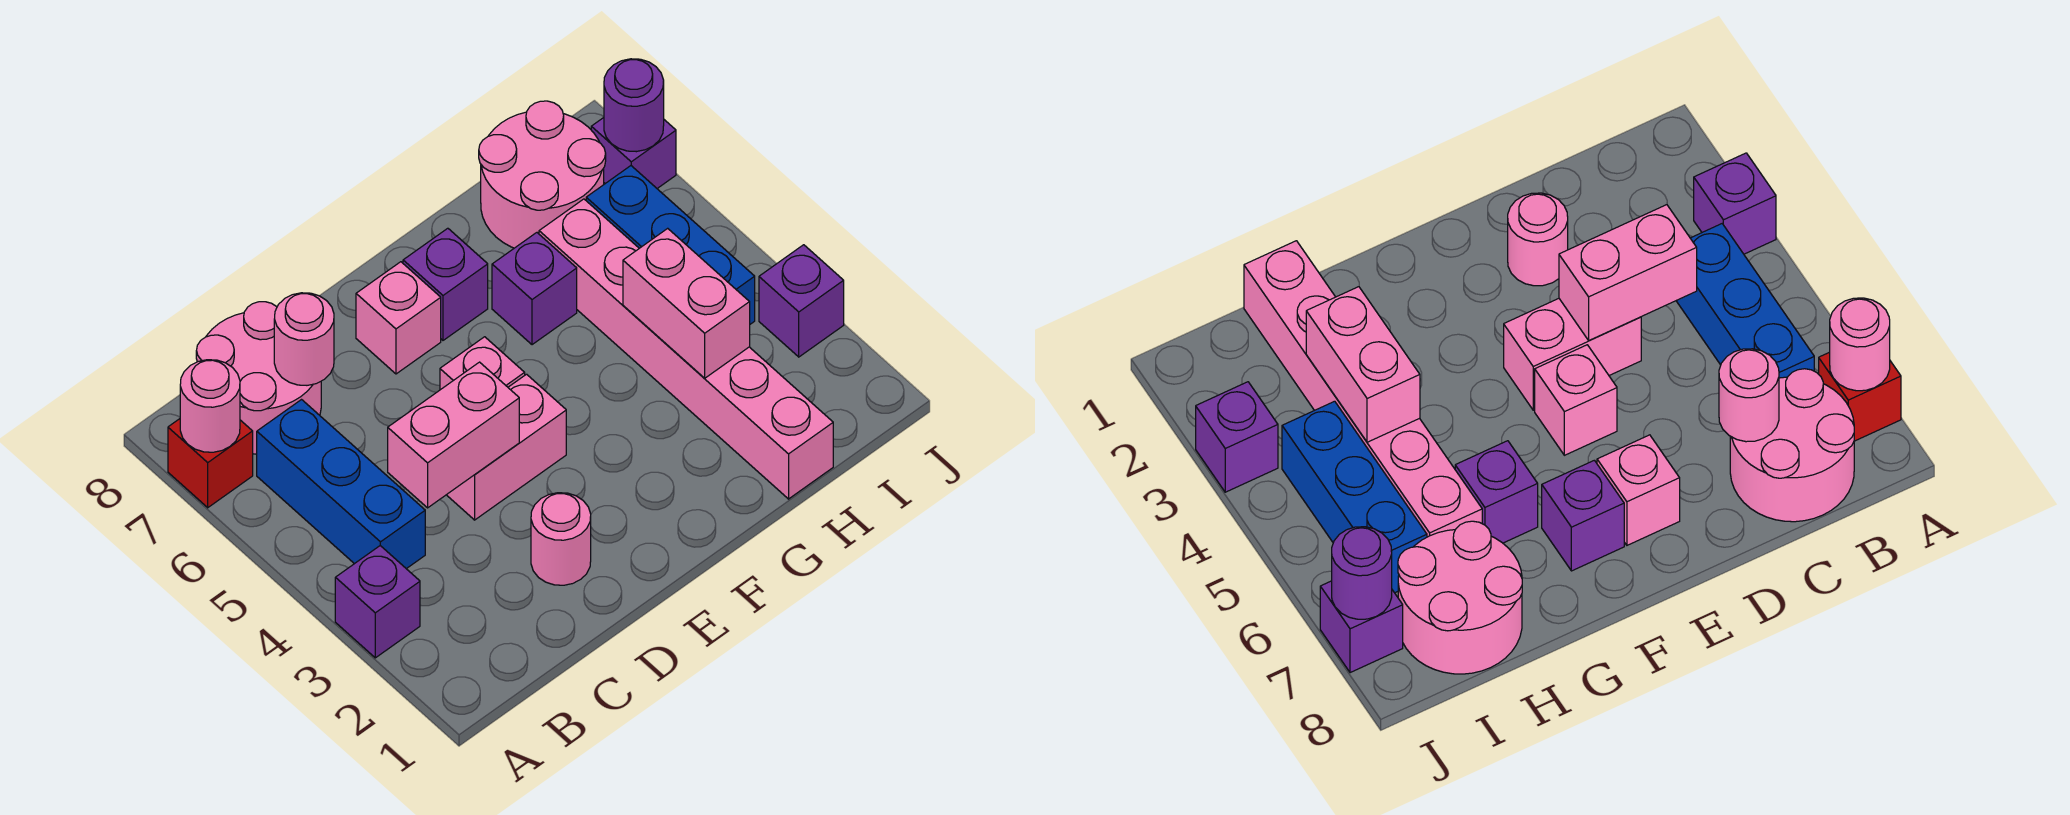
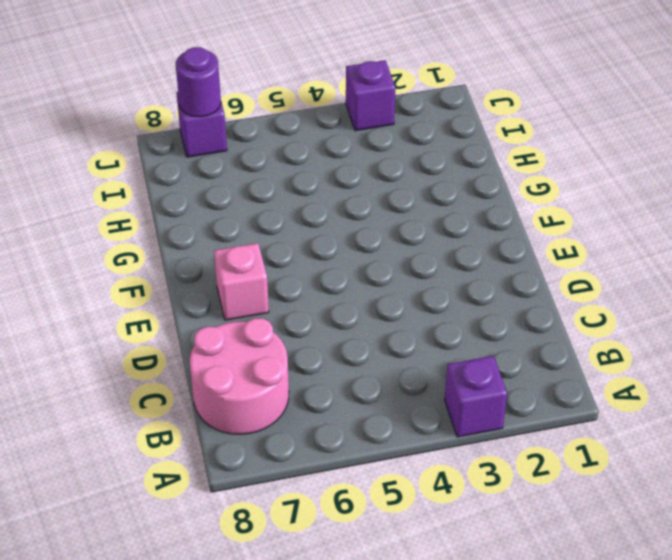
none -> red brick A7 level 1
none -> blue brick B4:B6 level 1
none -> pink round brick D2 level 1

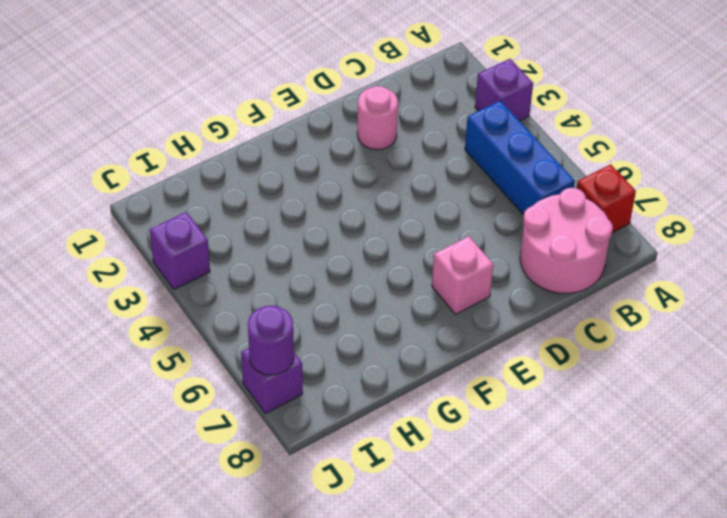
none -> pink brick D4:E4 level 1
none -> pink brick E5 level 1
none -> purple brick F7 level 1

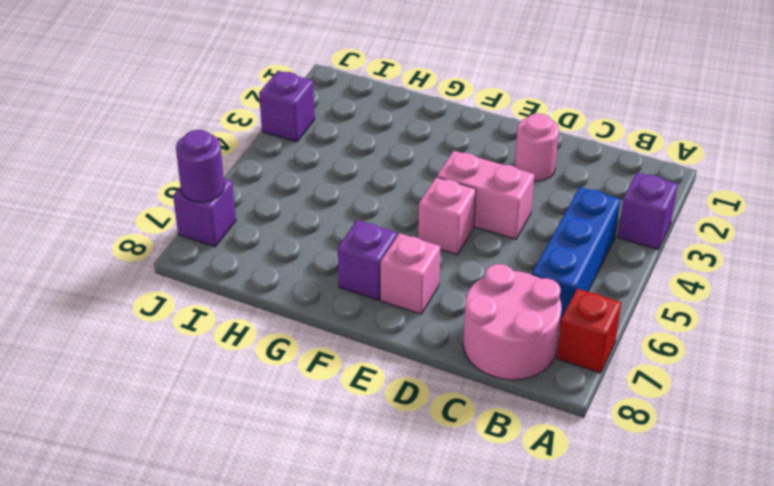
none -> purple brick G6 level 1
none -> pink brick H1:H6 level 1
none -> pink round brick H7:I8 level 1

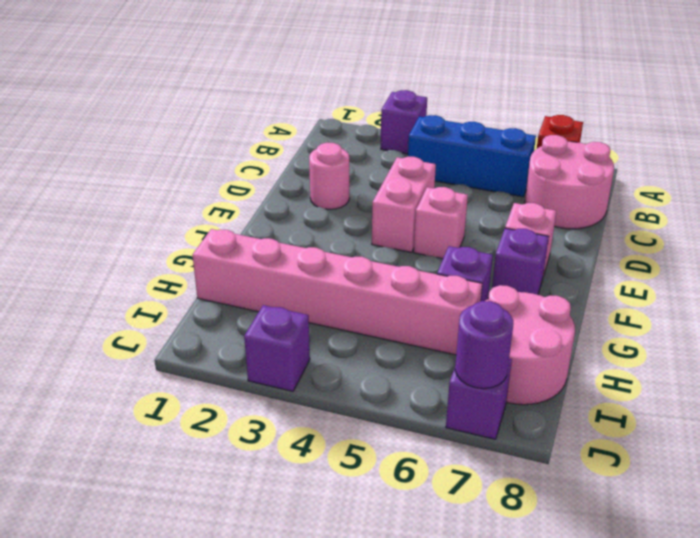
none -> blue brick I4:I6 level 1
none -> pink round brick A7 level 2
none -> pink brick C4:D4 level 2

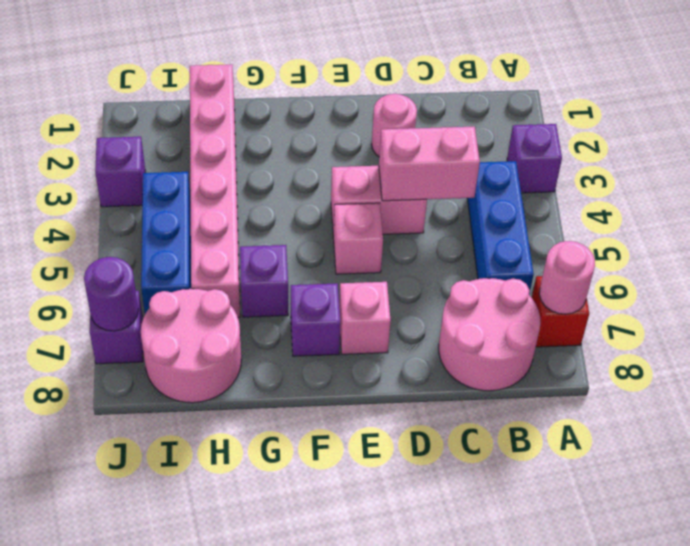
none -> pink round brick C7 level 2
none -> pink brick H3:H4 level 2

